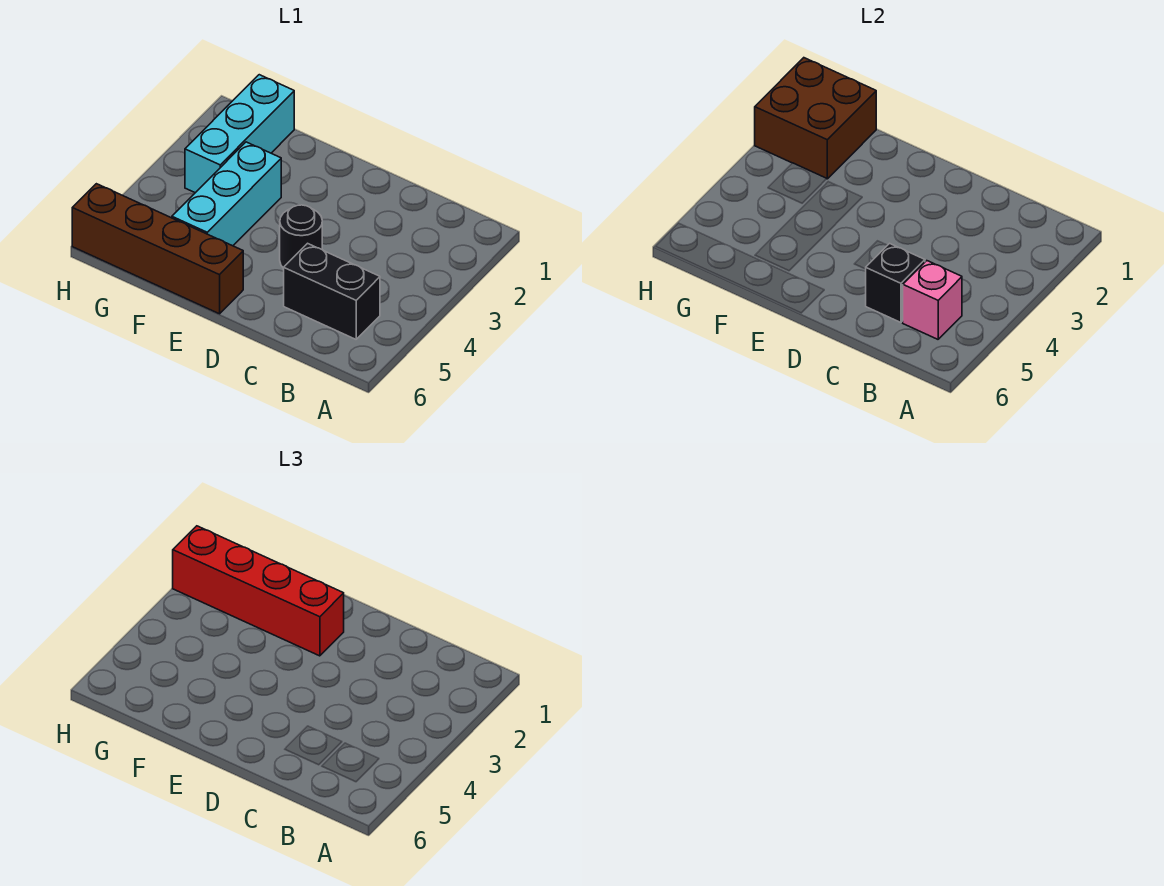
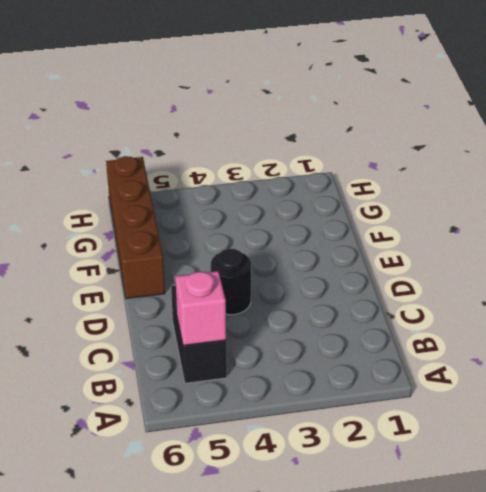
none -> cyan brick F3:F5 level 1
none -> cyan brick G1:G3 level 1

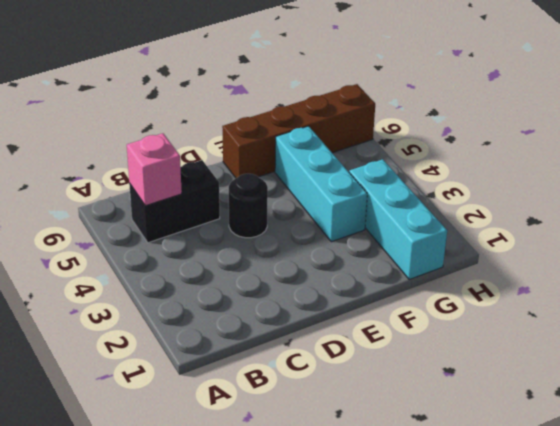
none -> black brick C5 level 2
none -> brown brick G1:H2 level 2

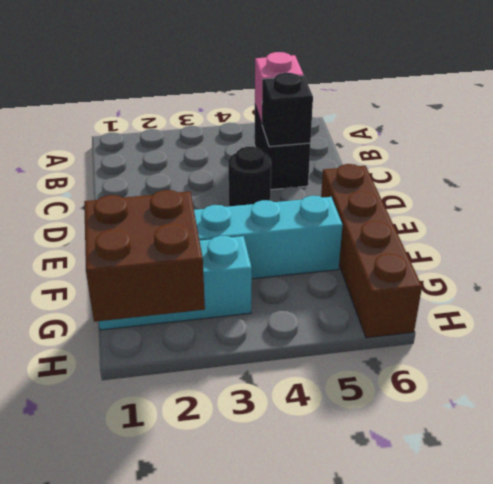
none -> red brick E2:H2 level 3

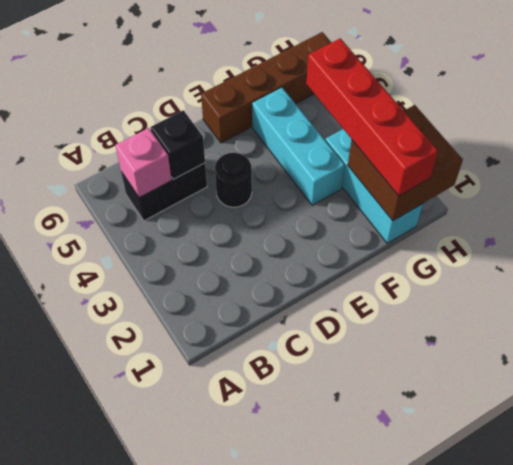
red brick G1:G4 level 3 -> red brick E2:H2 level 3

